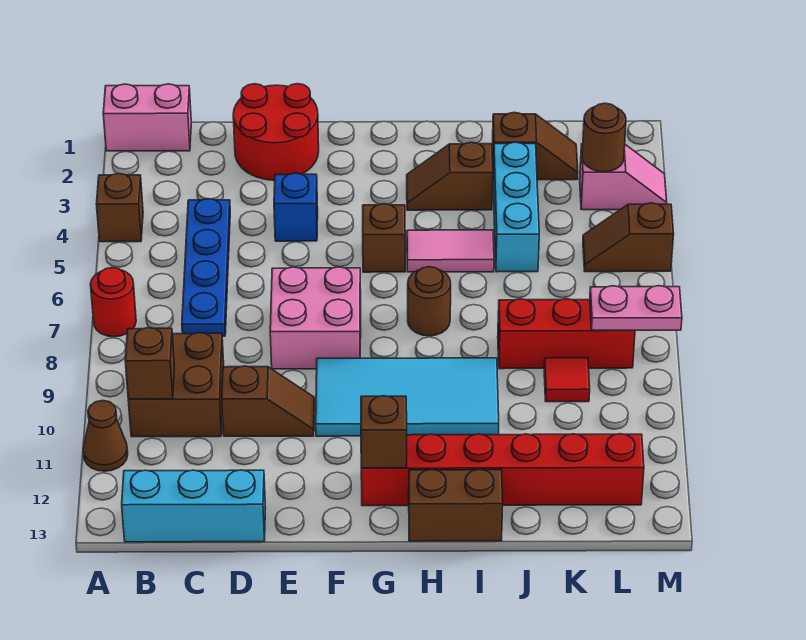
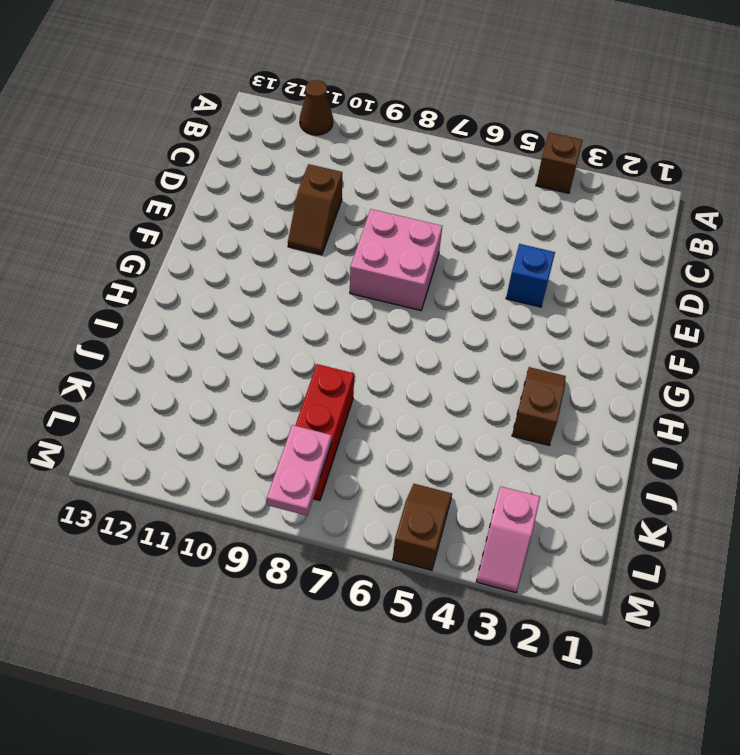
none -> pink brick A1:B1 level 1
none -> red round brick A7 level 1
none -> brown brick B9:C10 level 1

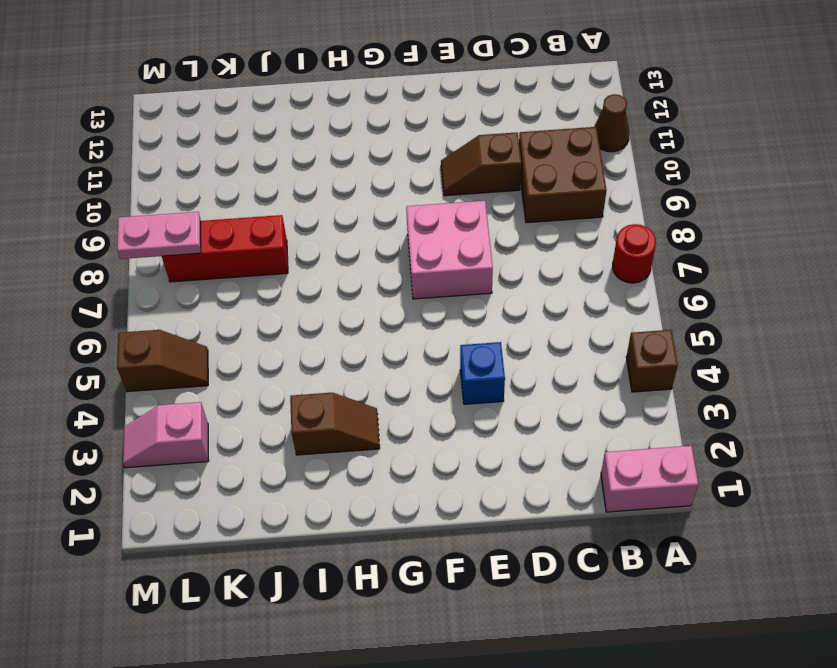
none -> cyan brick B13:D13 level 1
none -> blue plate C4:C7 level 1
none -> red round brick D1:E2 level 1

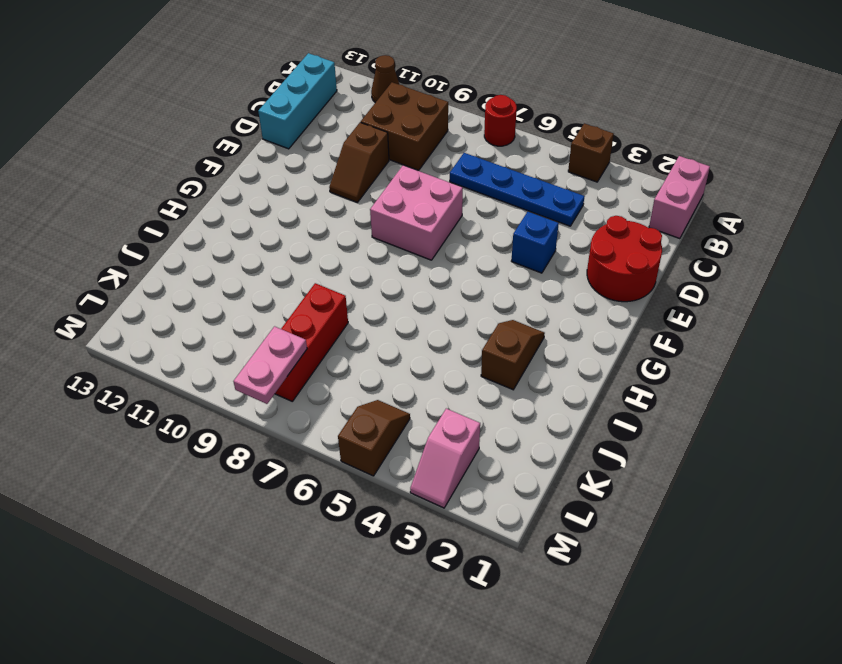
none -> cyan tile F9:I10 level 1
none -> brown brick G5 level 1
none -> red brick G12:L12 level 1

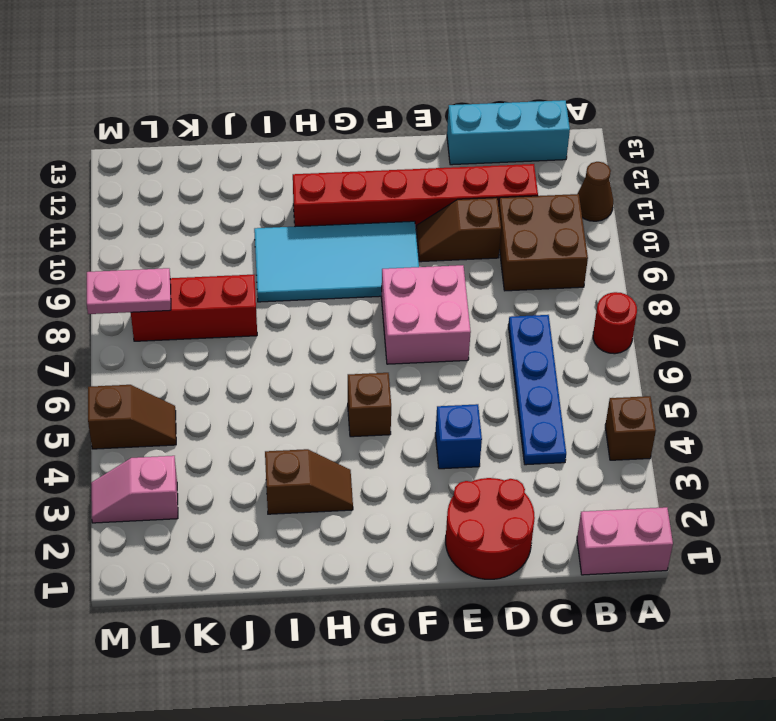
red brick C11:H11 level 1 -> red brick G12:L12 level 1
none -> pink tile H5:I5 level 1
none -> brown round brick H7 level 1
none -> brown brick H13:I13 level 1

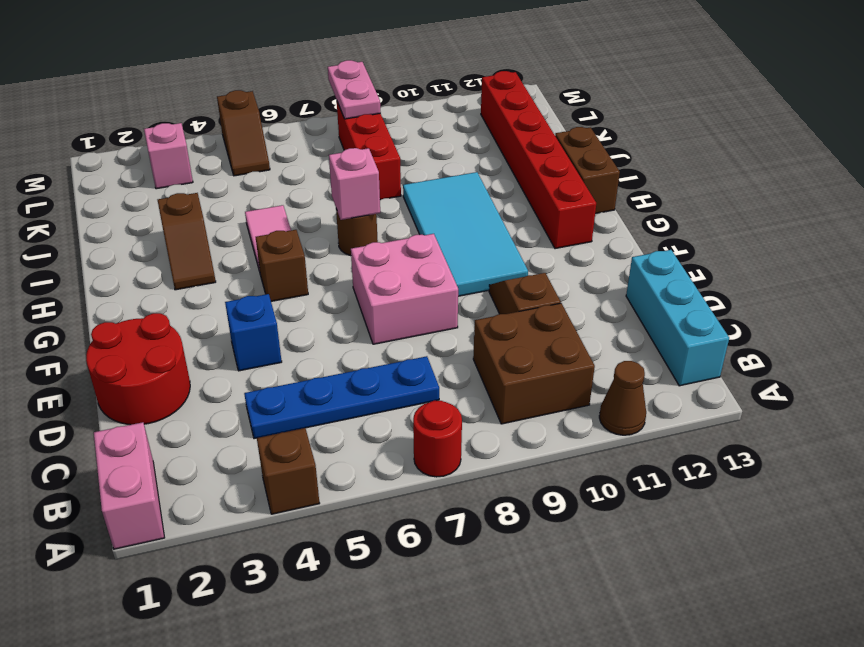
pink brick H7 level 2 -> none
none -> brown slope J2:K2 level 1 top J
none -> cyan brick J3:J5 level 1
none -> red tile K9 level 1

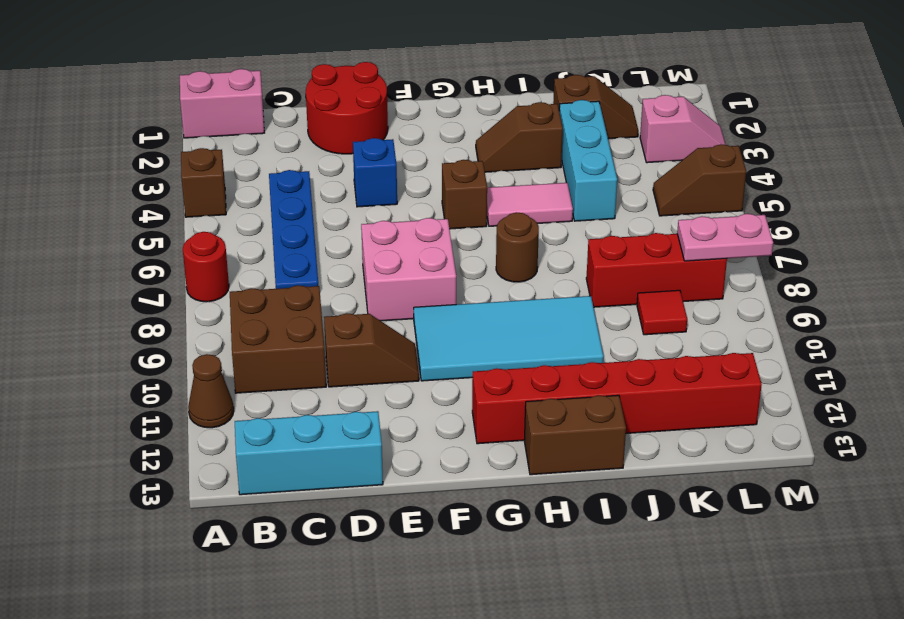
none -> brown brick B10 level 2
none -> brown brick G12 level 2
none -> brown round brick L3 level 2

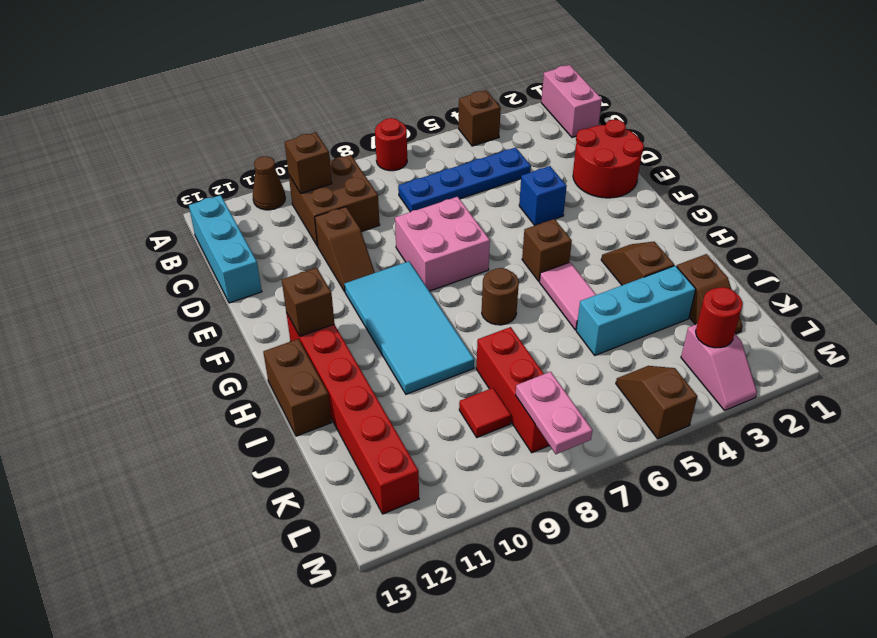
red round brick L3 level 2 -> brown round brick L3 level 2

